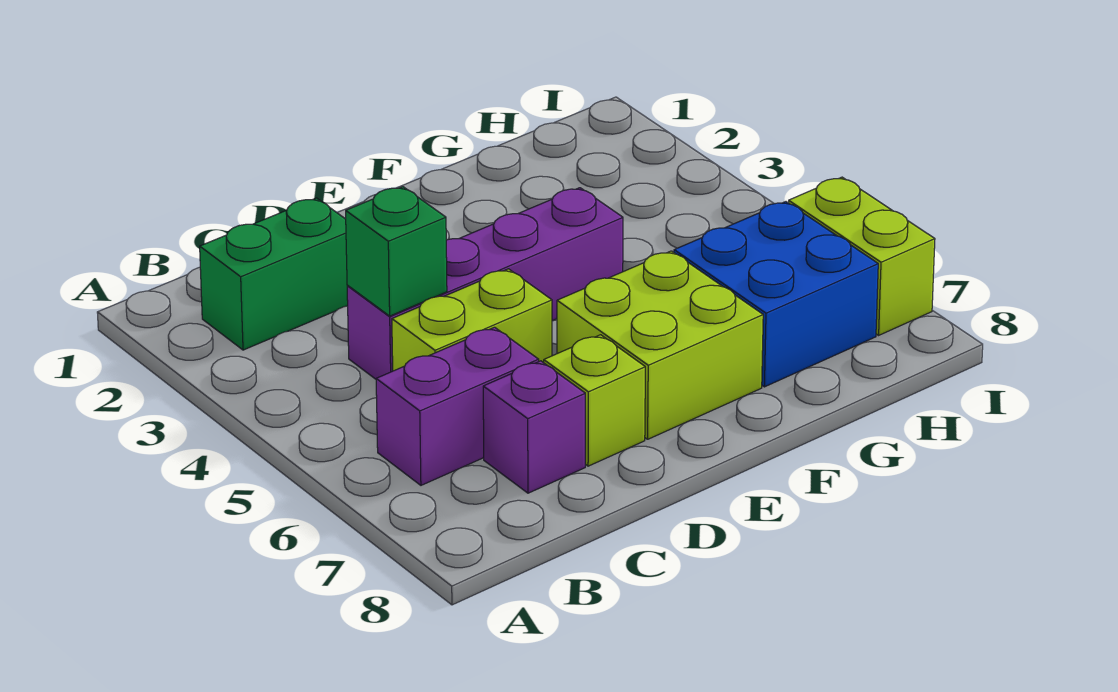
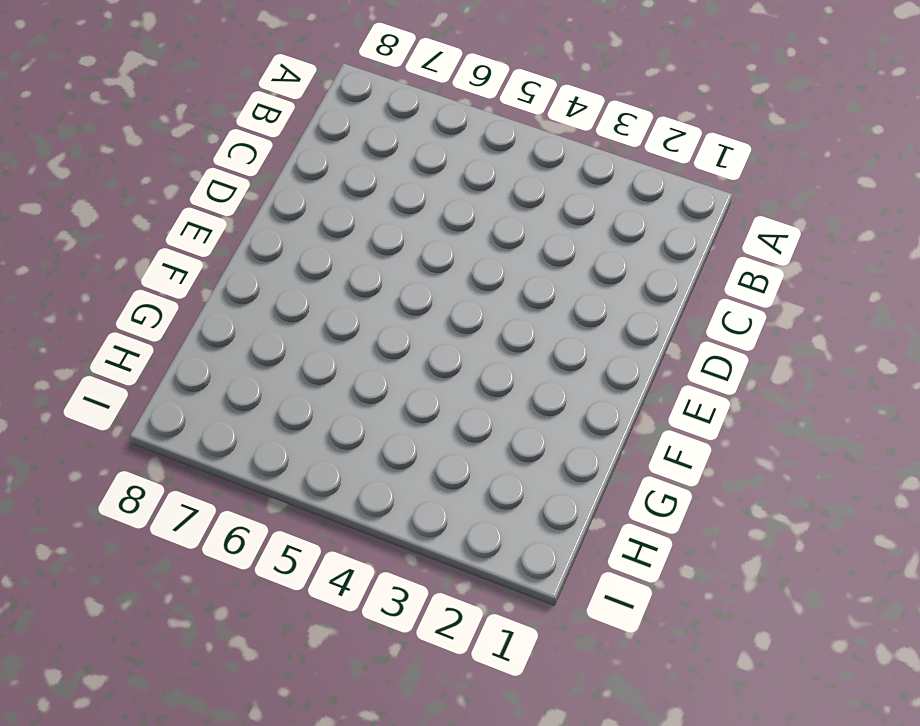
none -> green brick B2:C2 level 1
none -> purple brick B6:C6 level 1

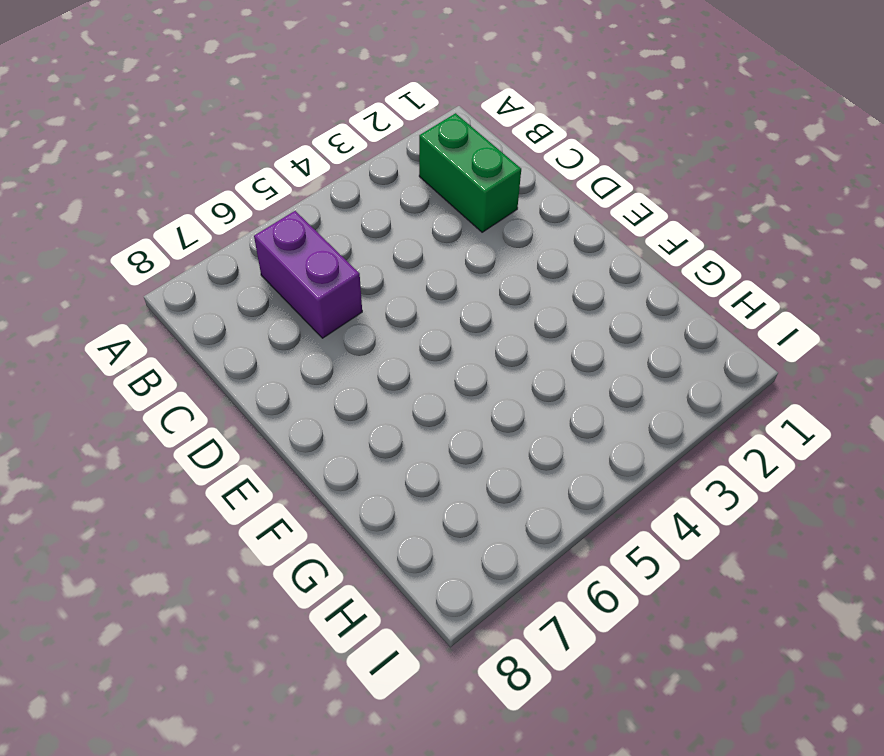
none -> purple brick C4:F4 level 1
none -> lime brick C5:D5 level 1

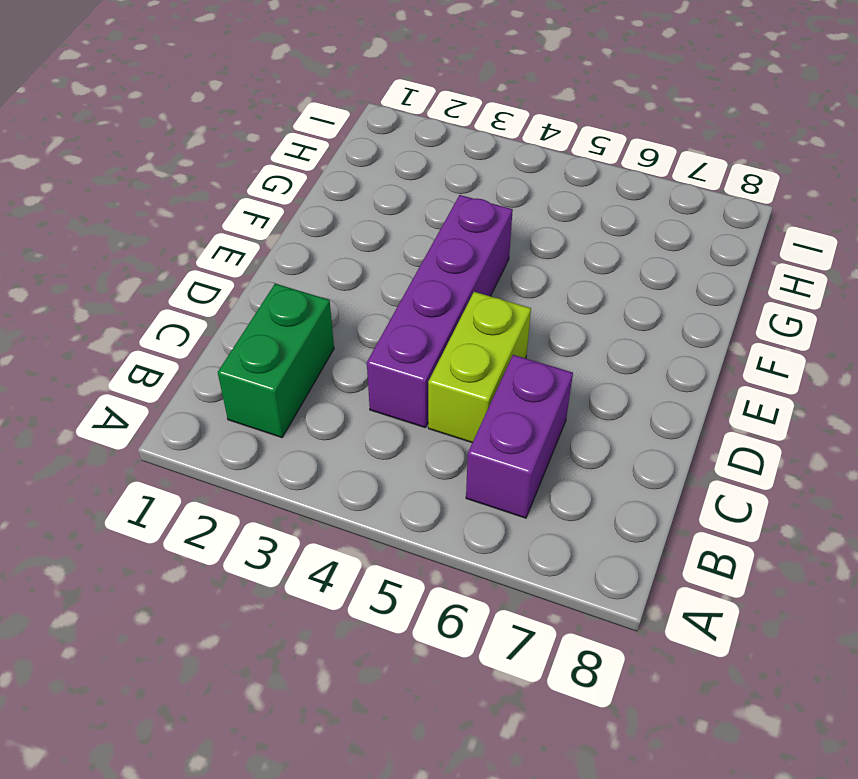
none -> purple brick C7 level 1
none -> lime brick D7 level 1

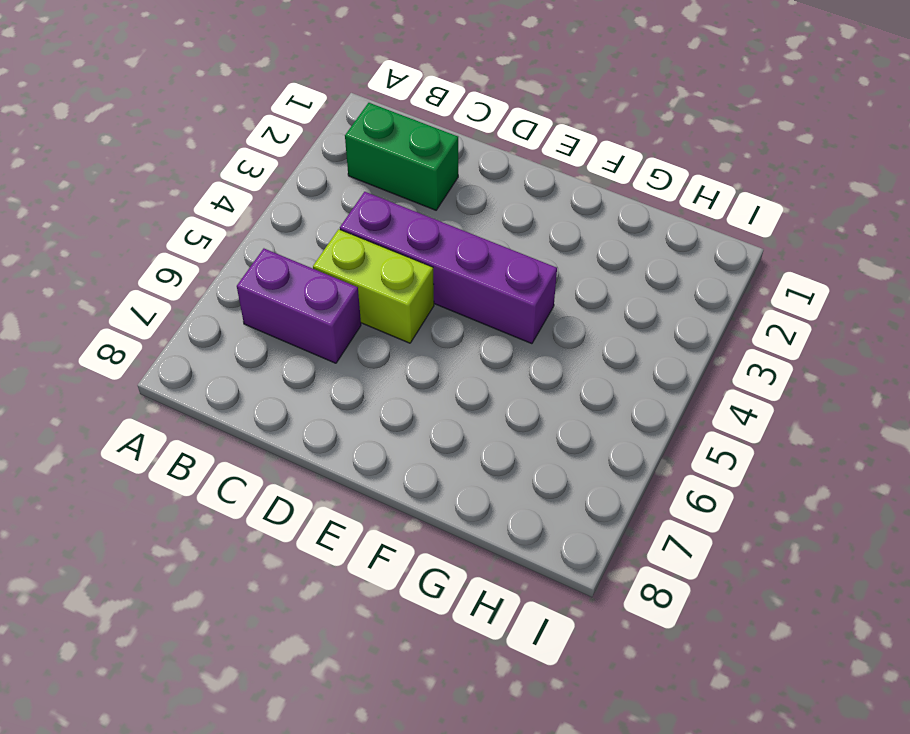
none -> purple brick C7 level 1
none -> lime brick D7 level 1

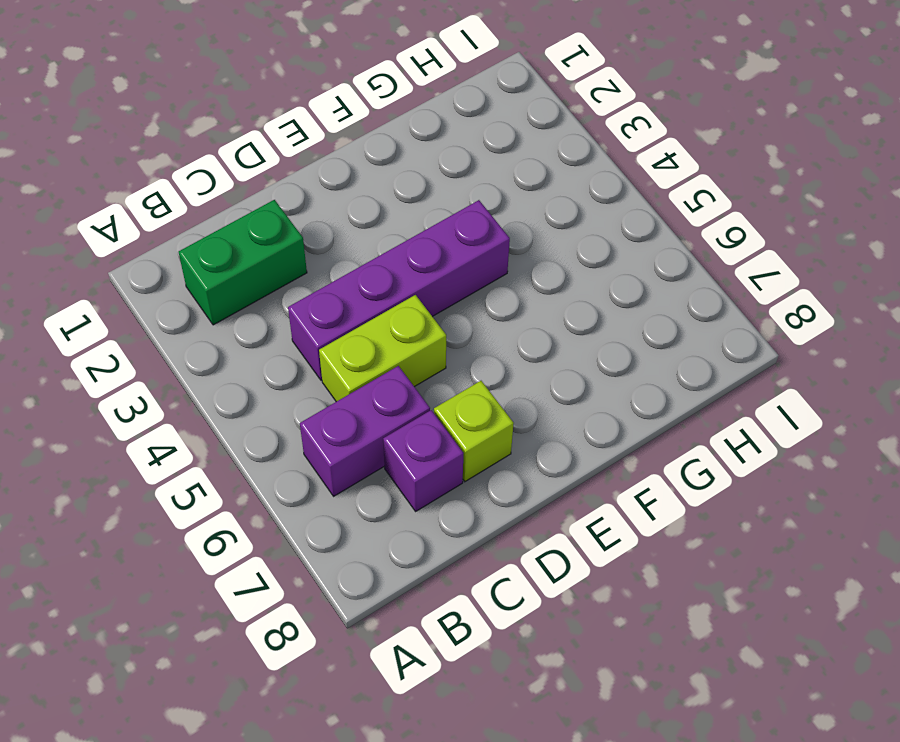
none -> lime brick E6:F7 level 1
none -> blue brick G6:H7 level 1

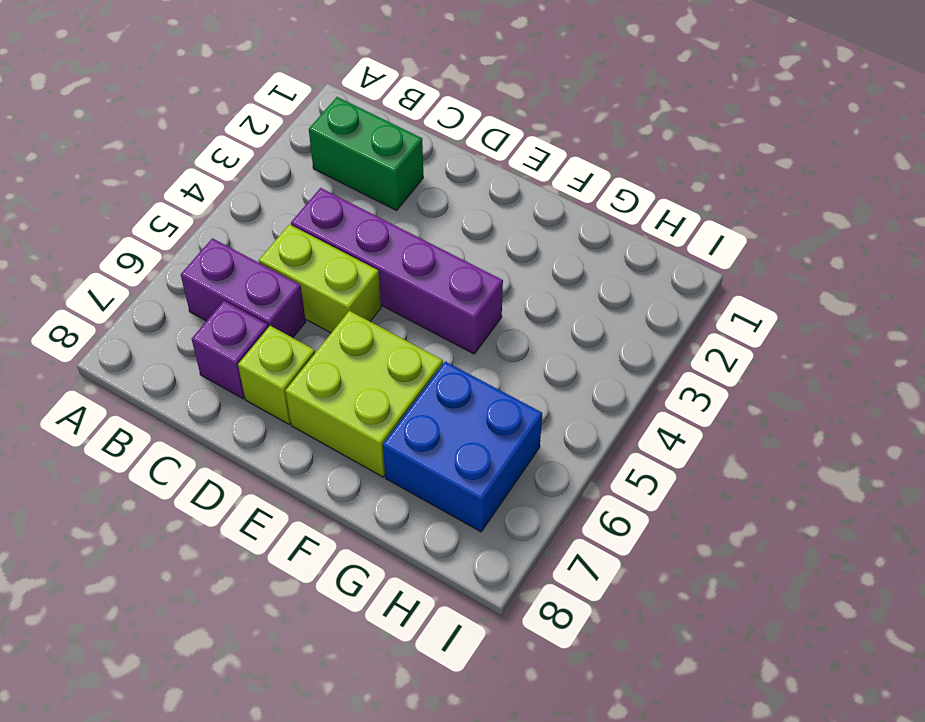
none -> lime brick I6:I7 level 1
none -> green brick C4 level 2

